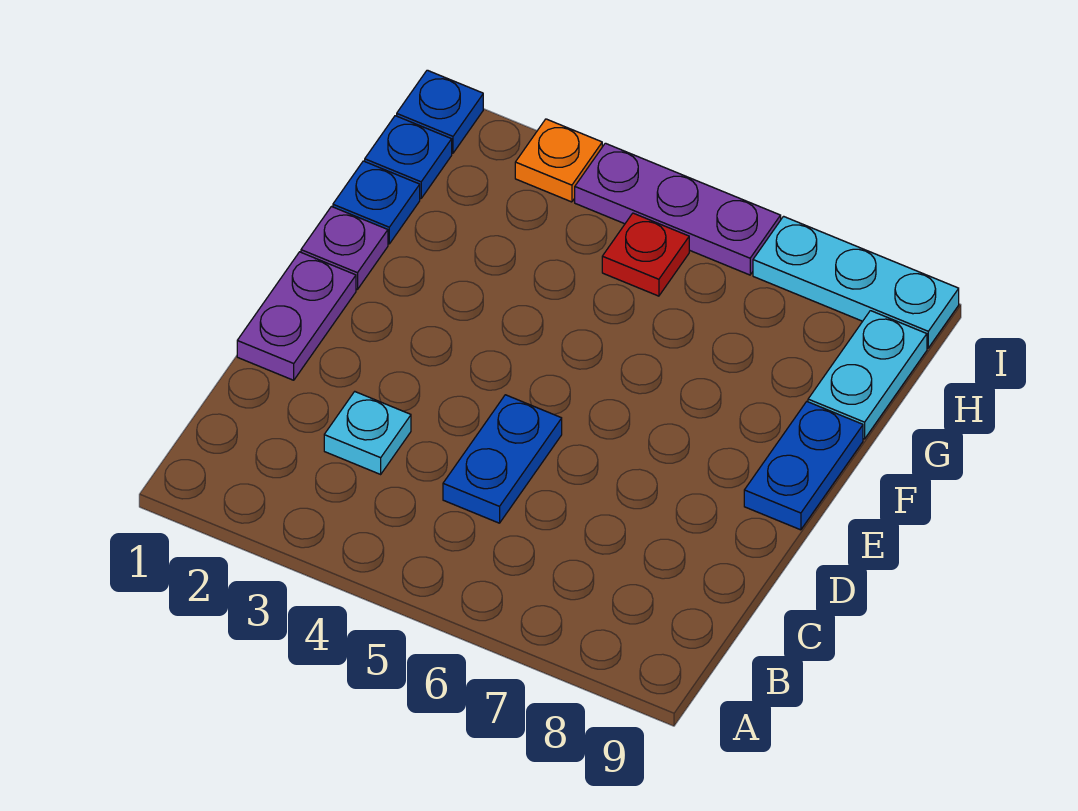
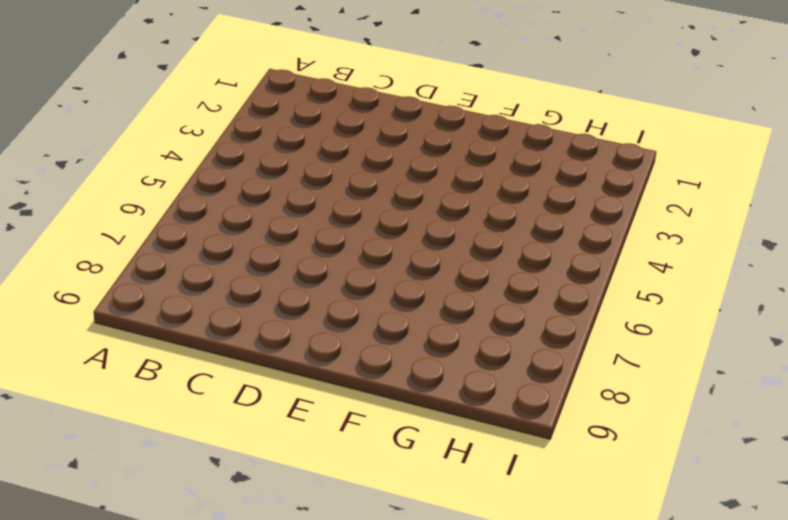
none -> cyan plate C3 level 1
none -> blue plate C5:D5 level 1
none -> purple plate D1:E1 level 1

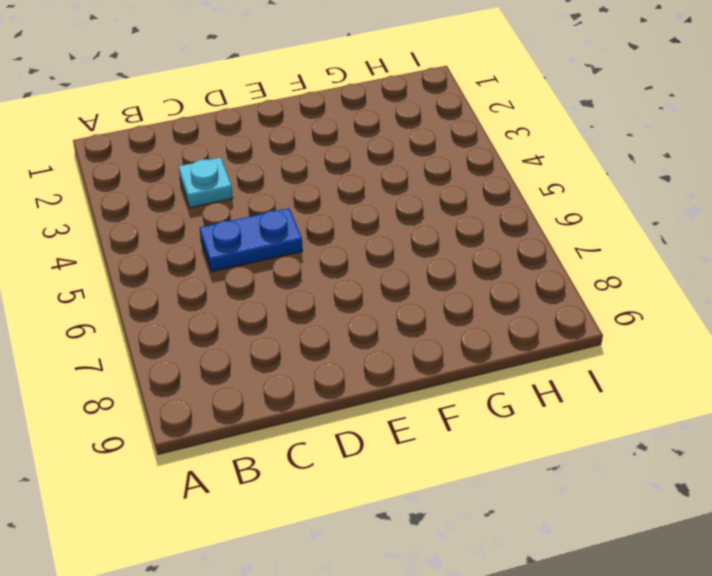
none -> purple plate D1:E1 level 1
none -> blue plate E9:F9 level 1
none -> purple plate F1 level 1

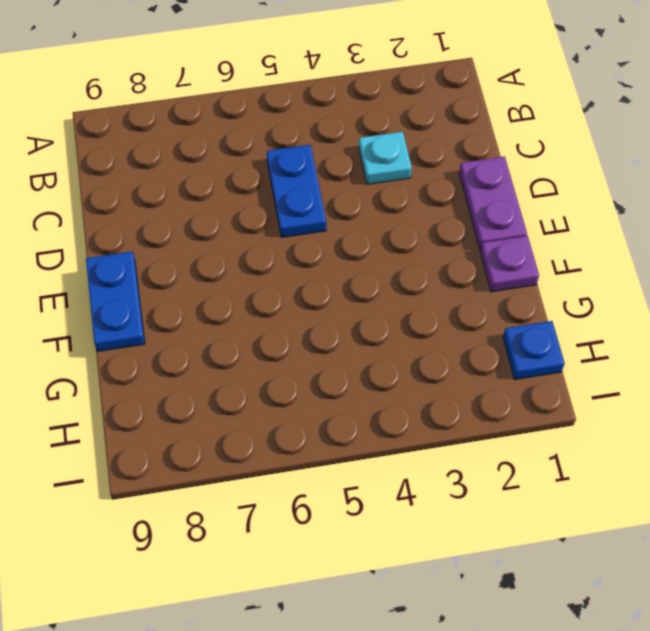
none -> blue plate G1 level 1
none -> cyan plate G9:H9 level 1
none -> red plate H5 level 1

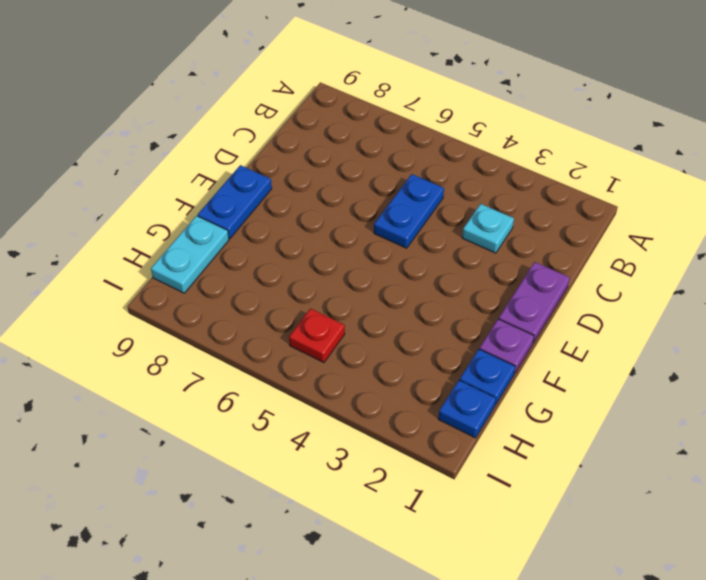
none -> blue plate I1 level 1
none -> orange plate I3 level 1
none -> purple plate I4:I6 level 1

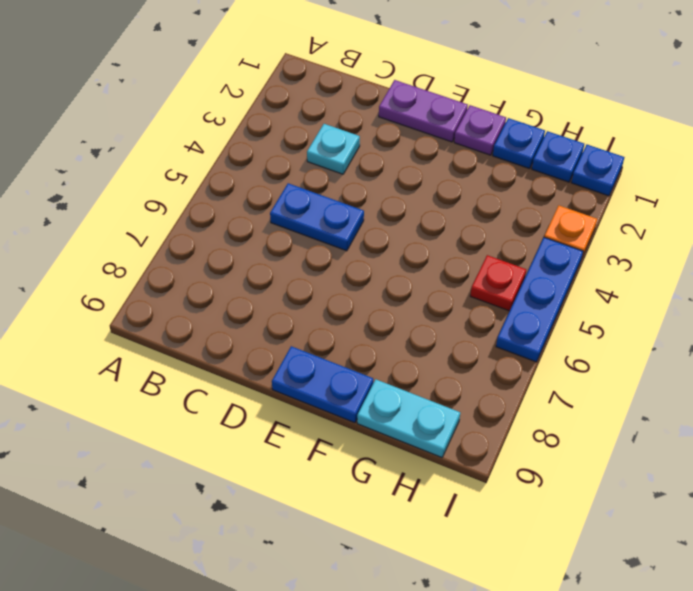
blue plate I4:I6 level 1 -> purple plate I4:I6 level 1
none -> cyan plate I7:I9 level 1

